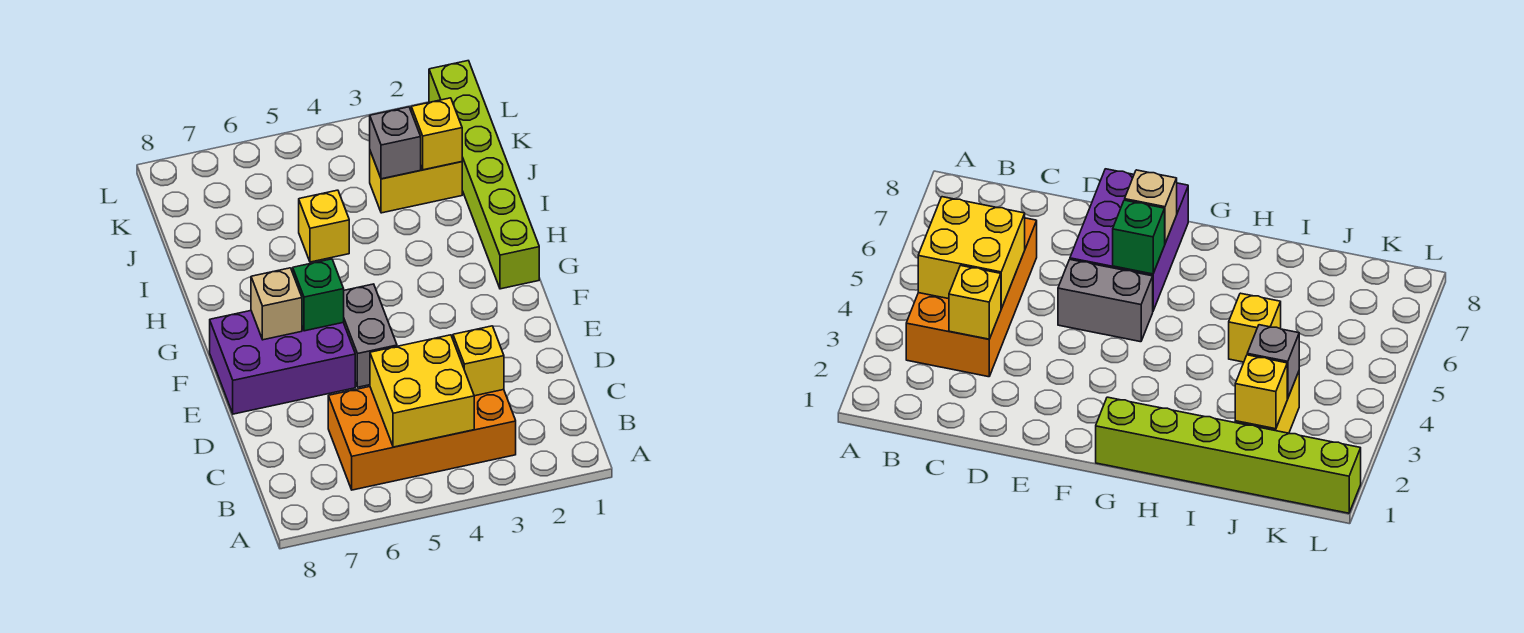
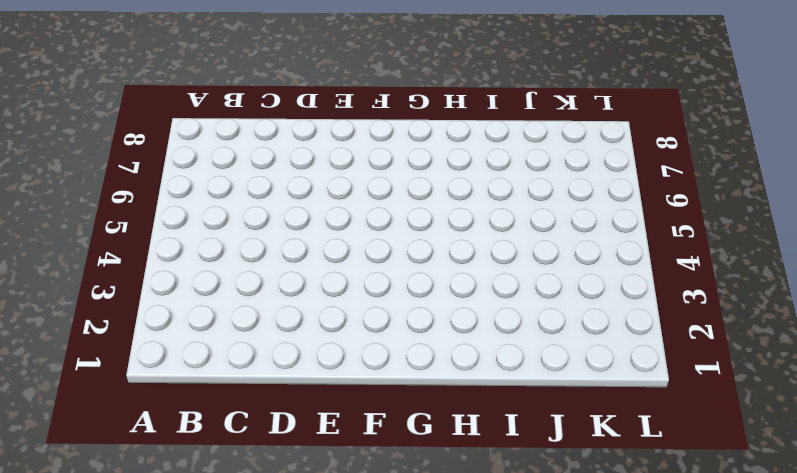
none -> orange brick B3:C6 level 1
none -> grey brick E5:F5 level 1
none -> purple brick E6:F8 level 1

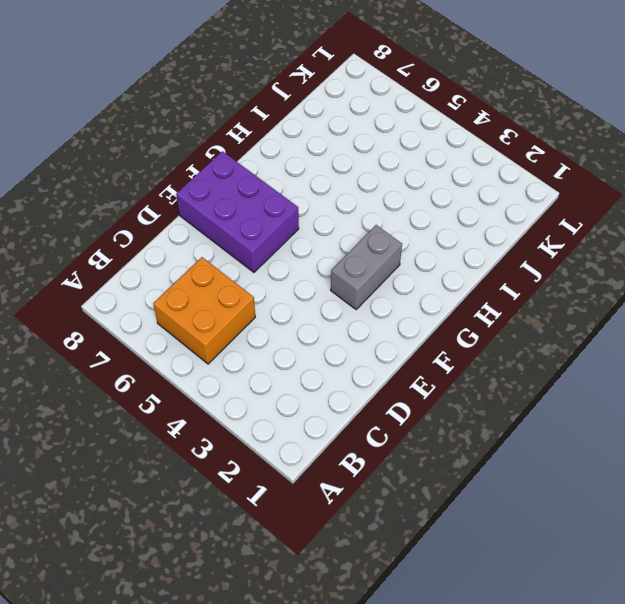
orange brick B5:C6 level 1 -> orange brick B3:C6 level 1
grey brick F3:G3 level 1 -> grey brick E5:F5 level 1
none -> lime brick G1:L1 level 1
none -> yellow brick I5 level 1
none -> yellow brick J2:J3 level 1

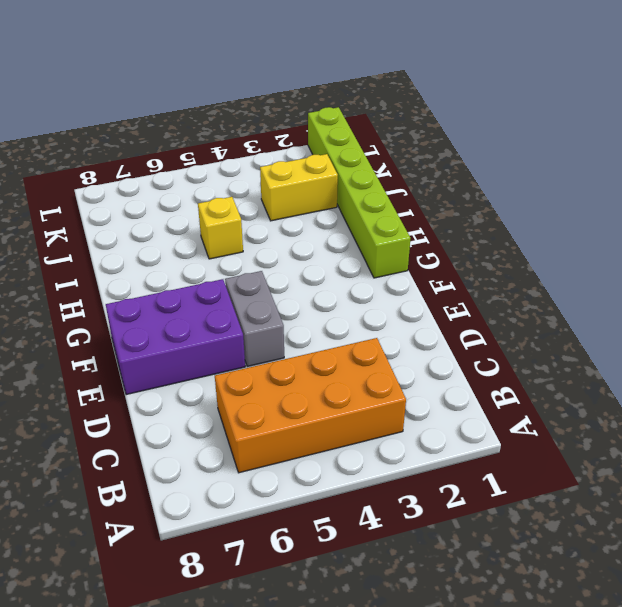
none -> yellow brick B4:C5 level 2
none -> yellow brick C3 level 2
none -> green brick F6 level 2

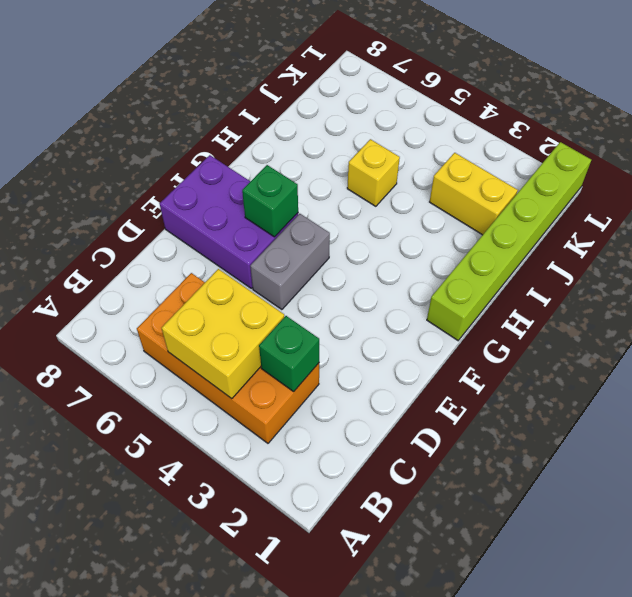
green brick C3 level 2 -> yellow brick C3 level 2
none -> tan brick F7 level 2
none -> yellow brick J2 level 2
none -> grey brick J3 level 2

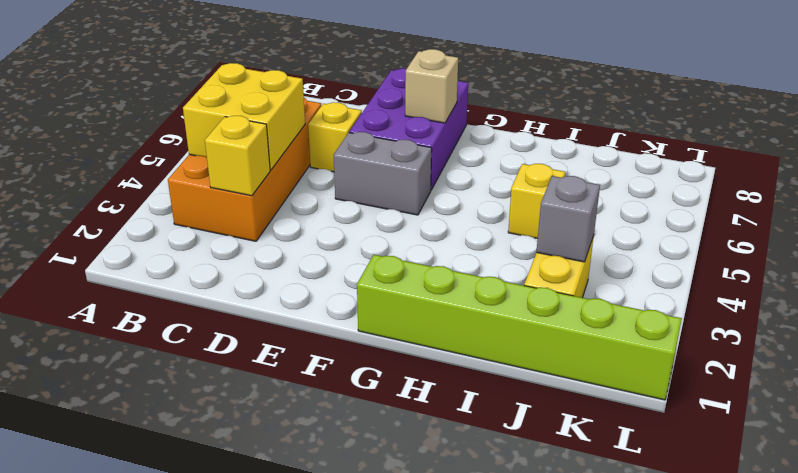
yellow brick D6 level 1 -> yellow brick J2 level 2
none -> green brick F6 level 2

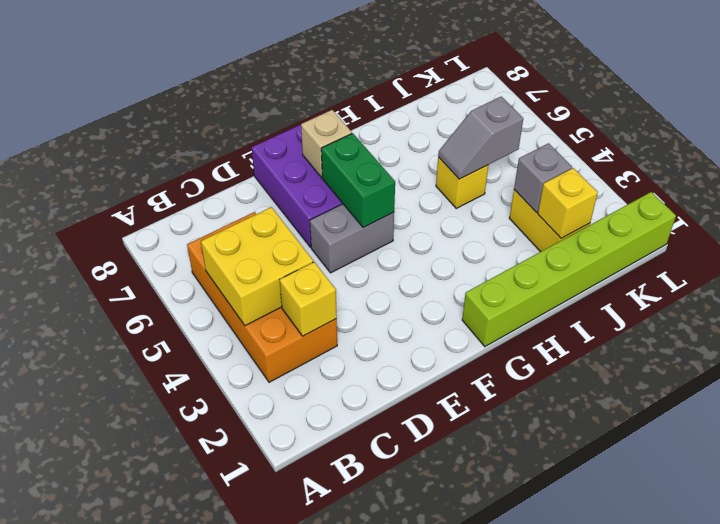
green brick F5:F6 level 2 -> green brick F6 level 2
grey slope I5:J5 level 2 top J -> none

